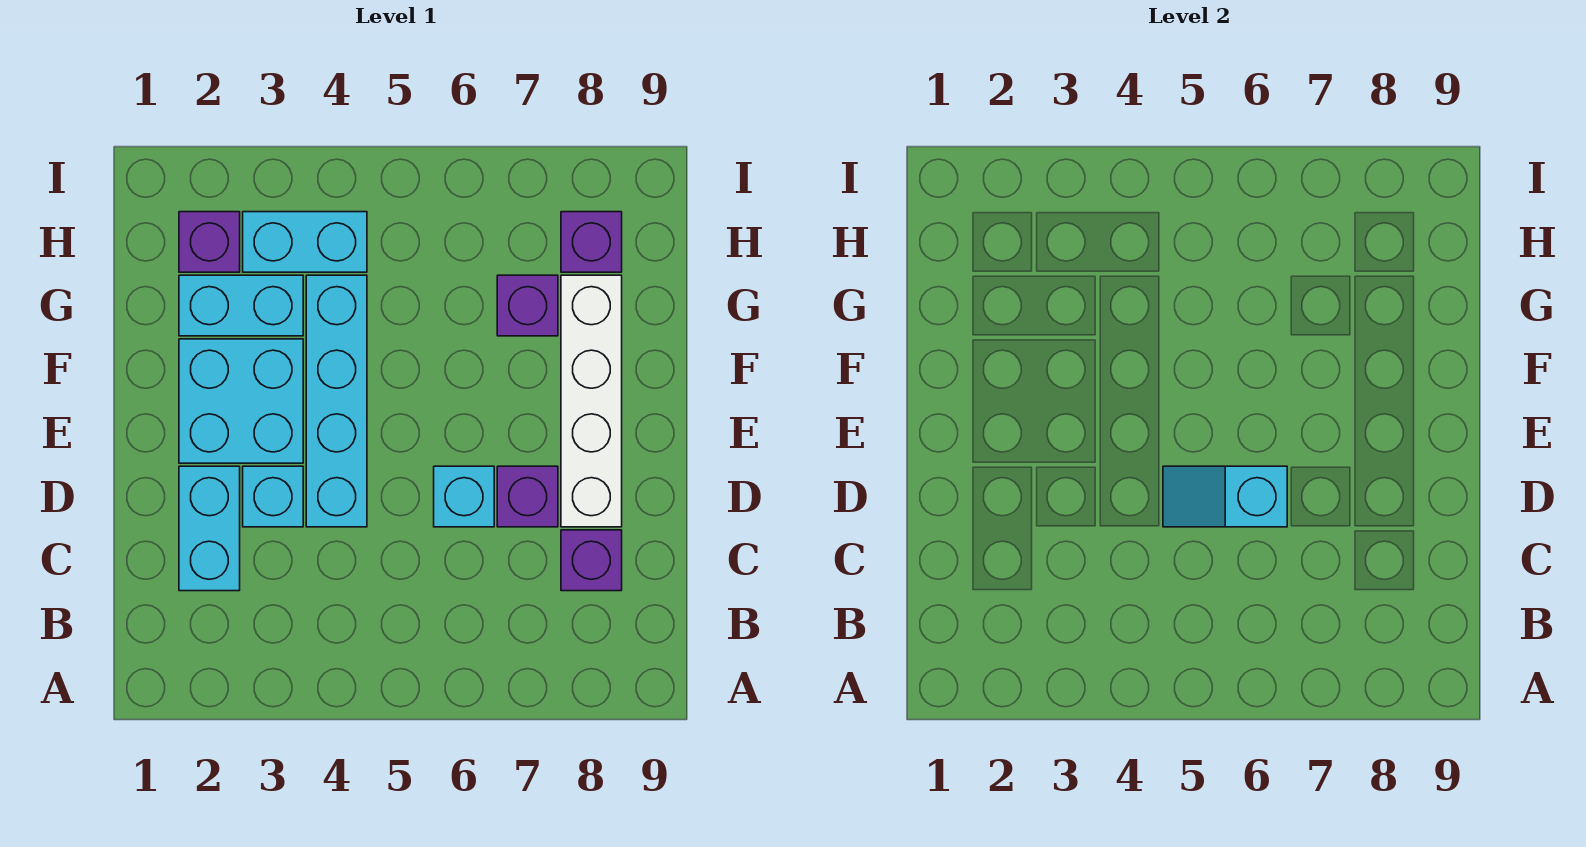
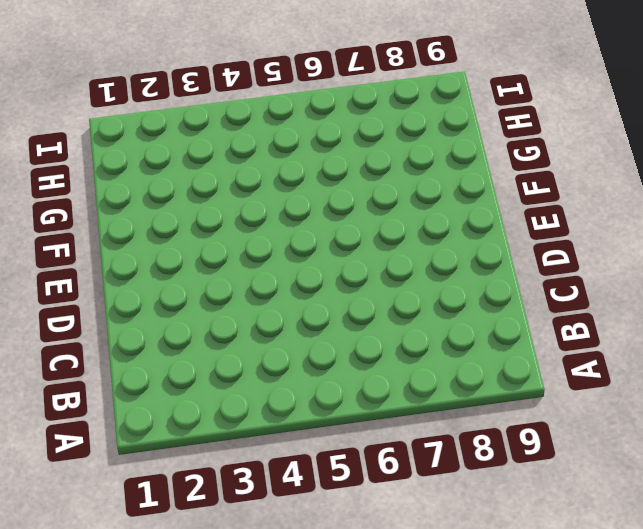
none -> cyan brick C2:D2 level 1
none -> purple brick C8 level 1
none -> cyan brick D3 level 1

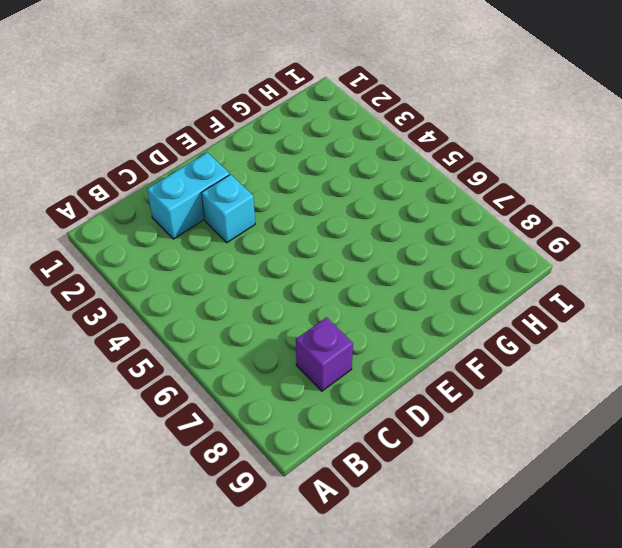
none -> cyan brick D4:G4 level 1
none -> cyan brick D6 level 1
none -> purple brick D7 level 1

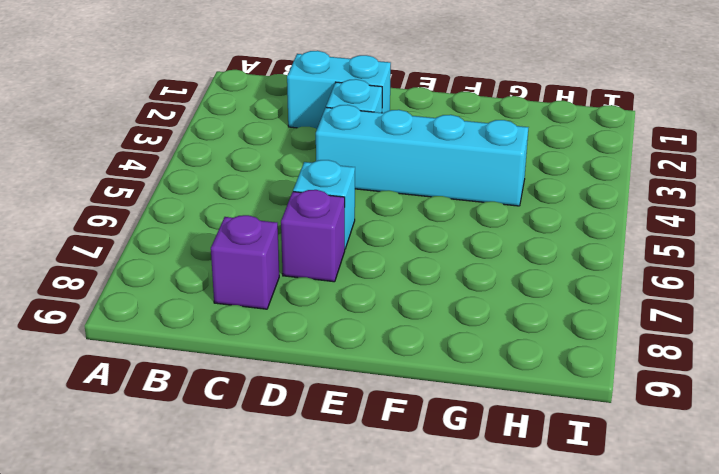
none -> white brick D8:G8 level 1
none -> cyan brick E2:F3 level 1
none -> cyan brick G2:G3 level 1

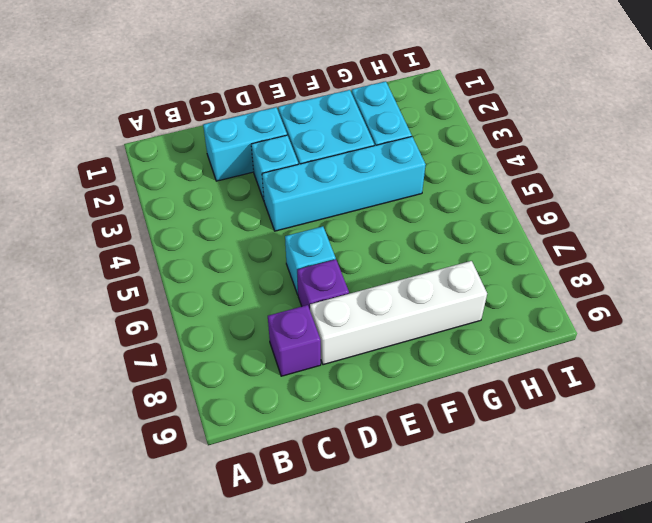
none -> purple brick G7 level 1
none -> purple brick H2 level 1
none -> cyan brick H3:H4 level 1

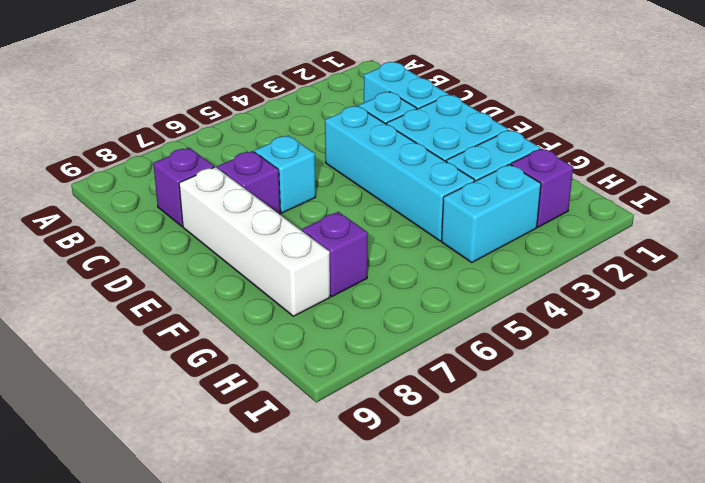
none -> purple brick H8 level 1
none -> cyan slope D5:D6 level 2 top 6

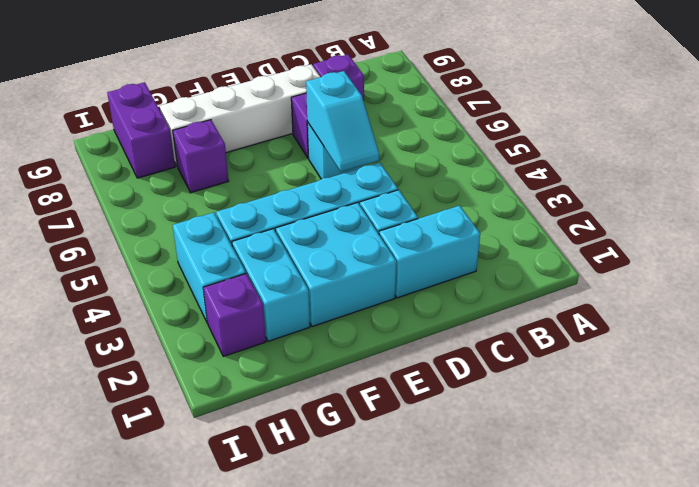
purple brick H8:H9 level 1 -> purple brick H8 level 1

